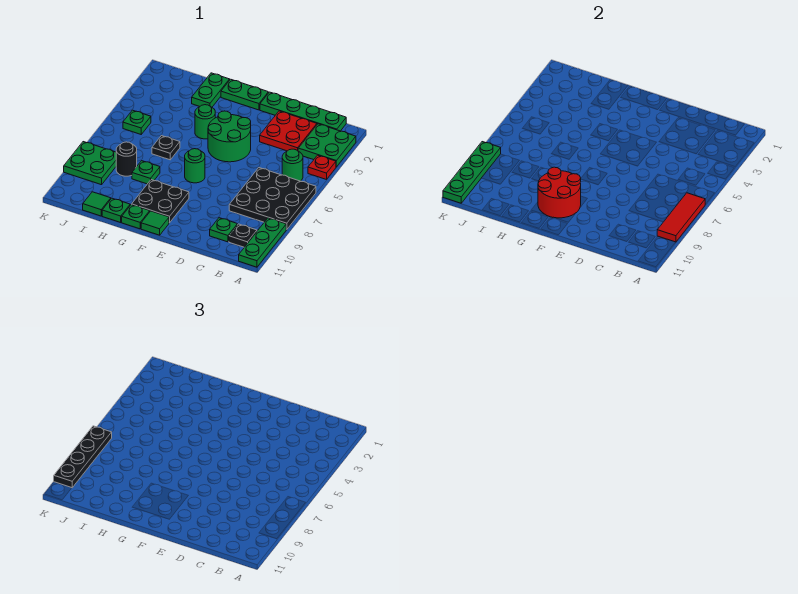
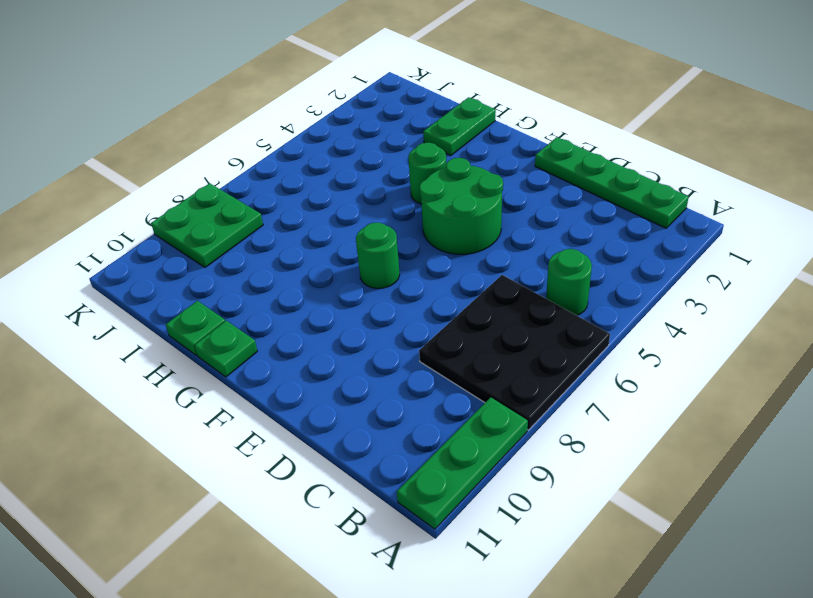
none -> green plate A2:B3 level 1
none -> red plate A4 level 1
none -> black plate B10 level 1

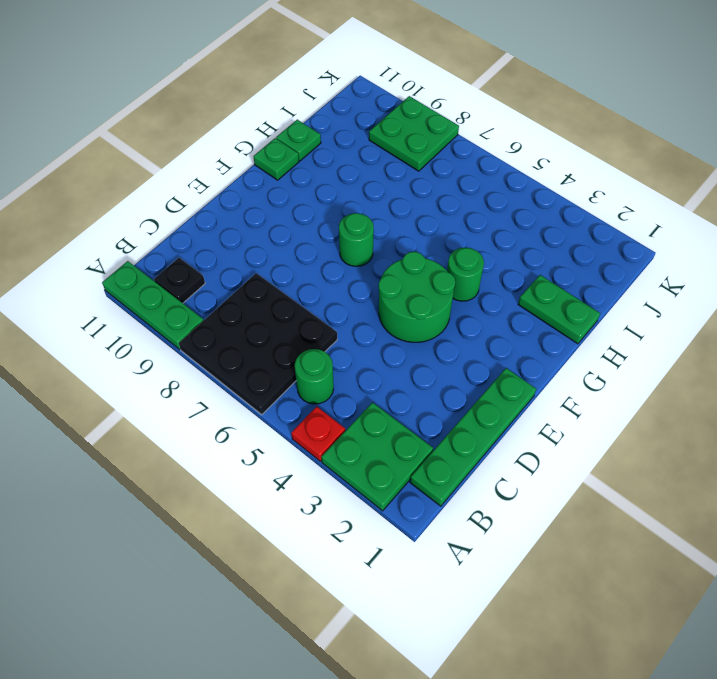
none -> red plate C2:D3 level 1
none -> green plate C10 level 1
none -> green plate F1:G1 level 1

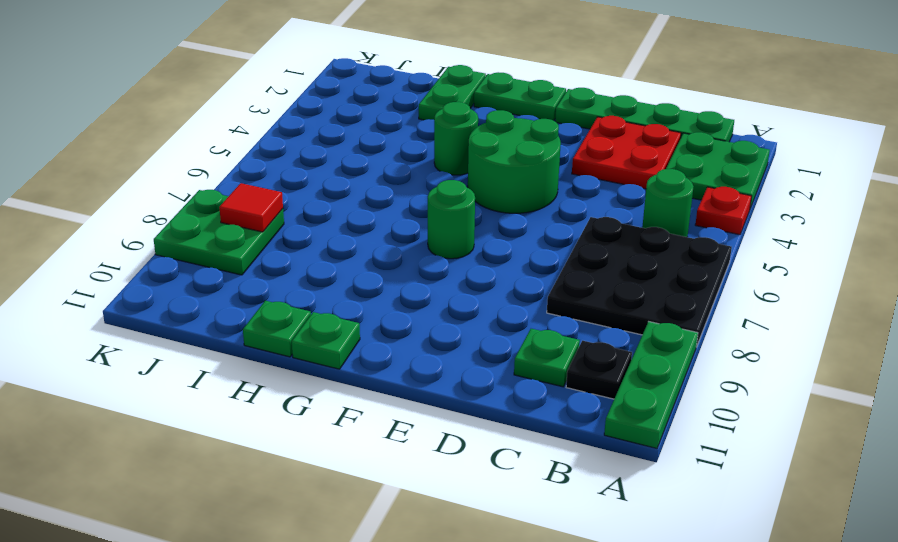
red tile J8 level 2 -> none
none -> black plate F9:G10 level 1
none -> green tile F11 level 1
none -> black plate H6 level 1

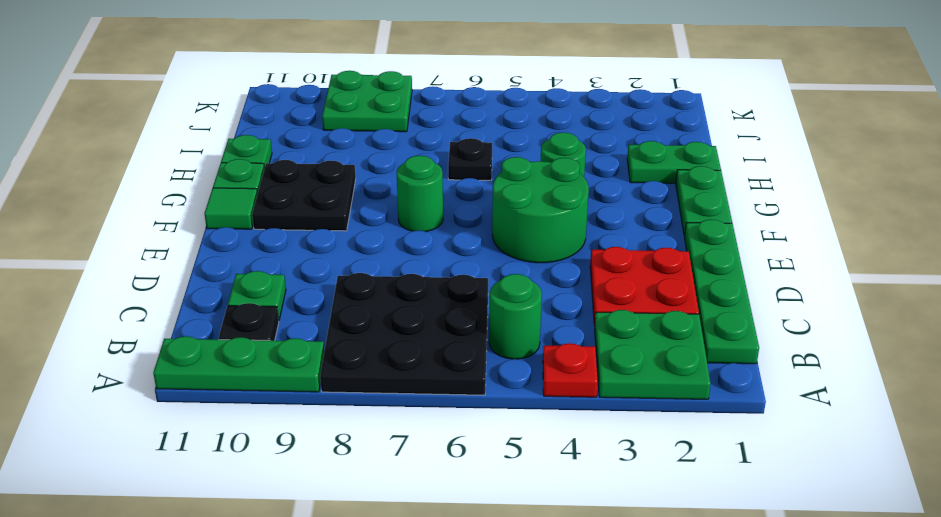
none -> green plate H8 level 1
none -> black round brick I8 level 1
none -> green tile I11 level 1

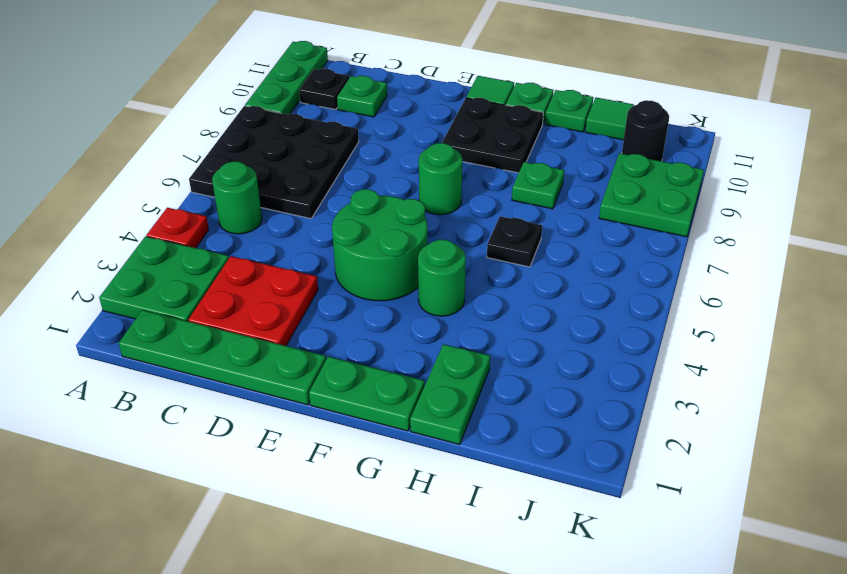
black round brick J10 level 1 -> black round brick I8 level 1
none -> green plate J5 level 1
none -> red tile A7:A9 level 2
none -> red round brick F9:G10 level 2

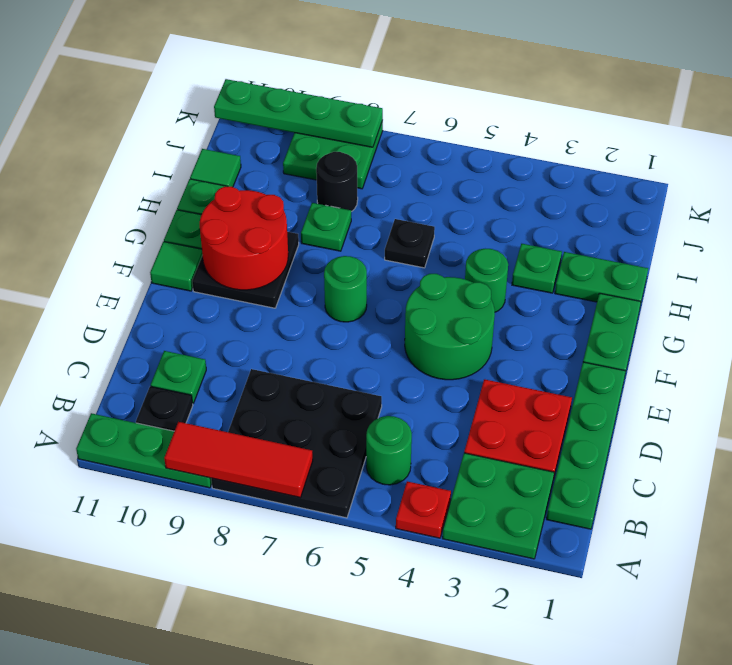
green plate H3 level 1 -> green plate J5 level 1
none -> black plate K7:K10 level 3

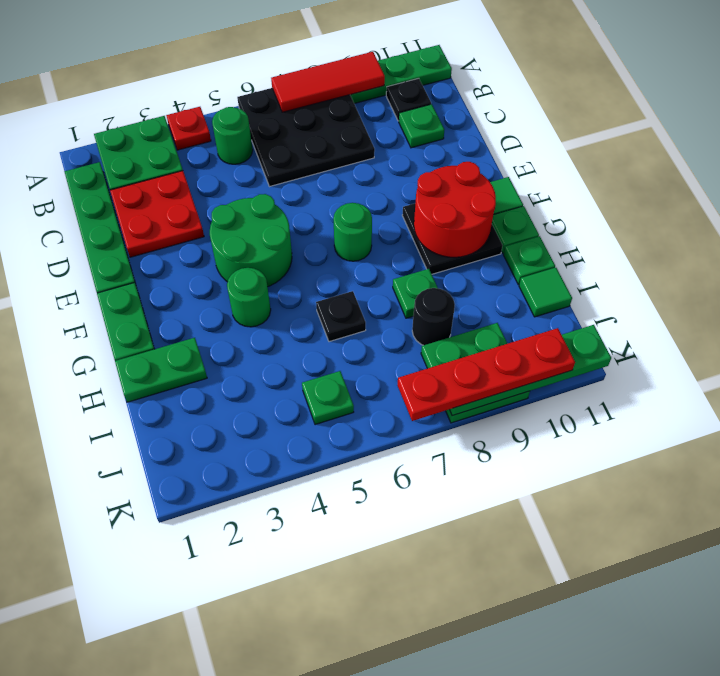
red plate K7:K10 level 3 -> black plate K7:K10 level 3

